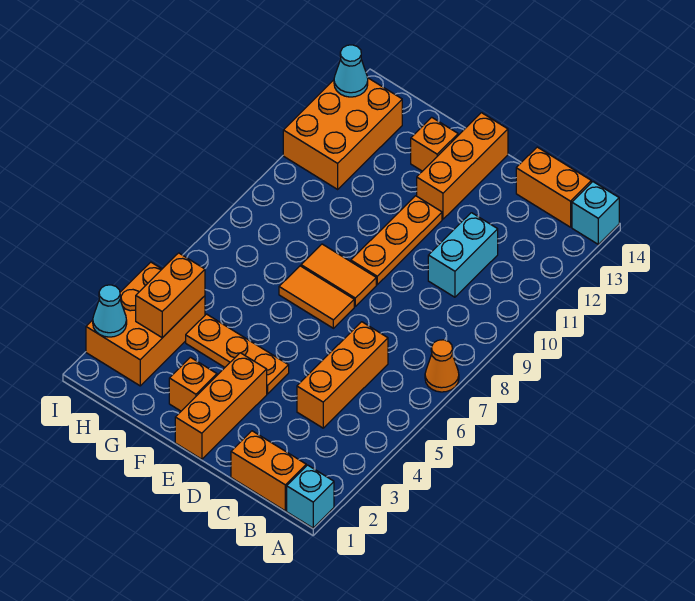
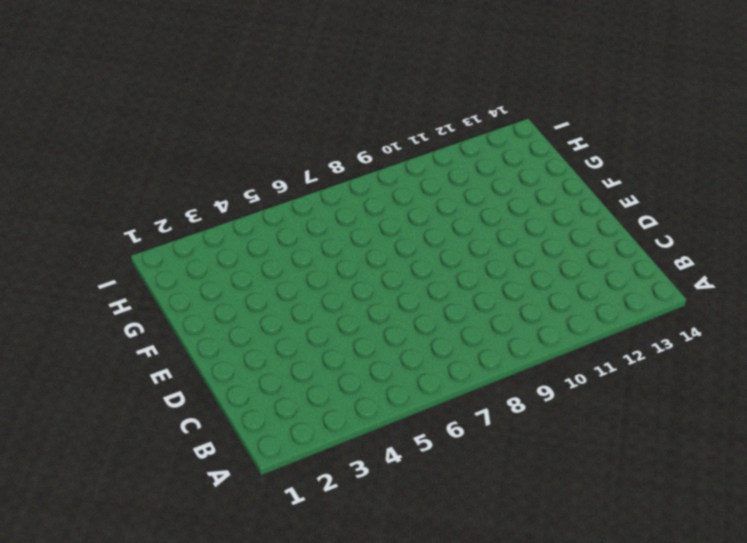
none -> cyan brick A1 level 1
none -> orange cone A7 level 1
none -> cyan brick A14 level 1

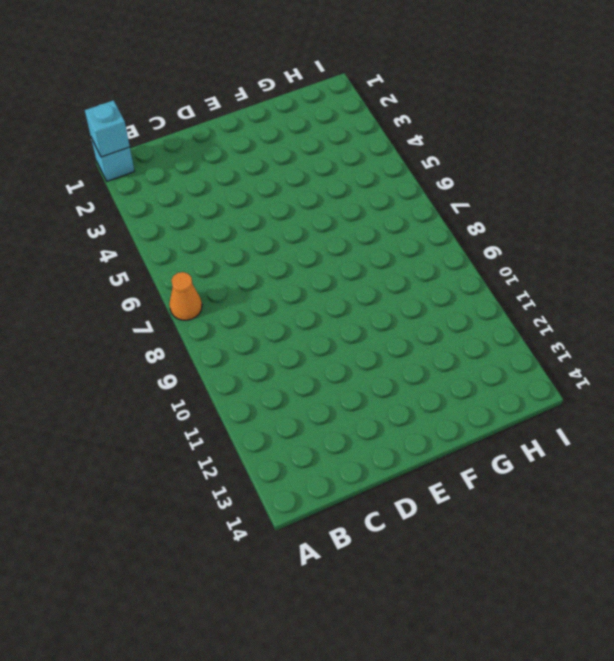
cyan brick A1 level 2 -> cyan brick A14 level 1
none -> orange brick B1:C1 level 1
none -> orange brick B14:C14 level 1
none -> orange brick C4:C6 level 1

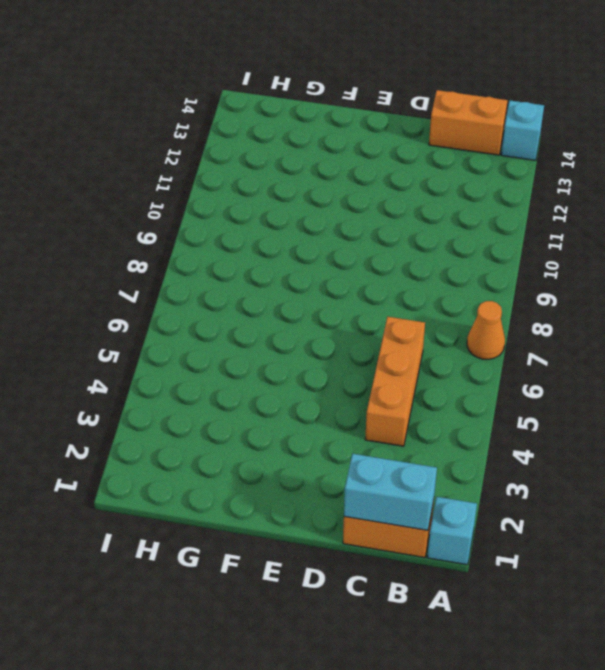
cyan brick B1:C1 level 2 -> cyan brick C10:C11 level 1
none -> orange brick E1:E3 level 1
none -> orange plate E4:G4 level 1
none -> orange tile E7:F7 level 1

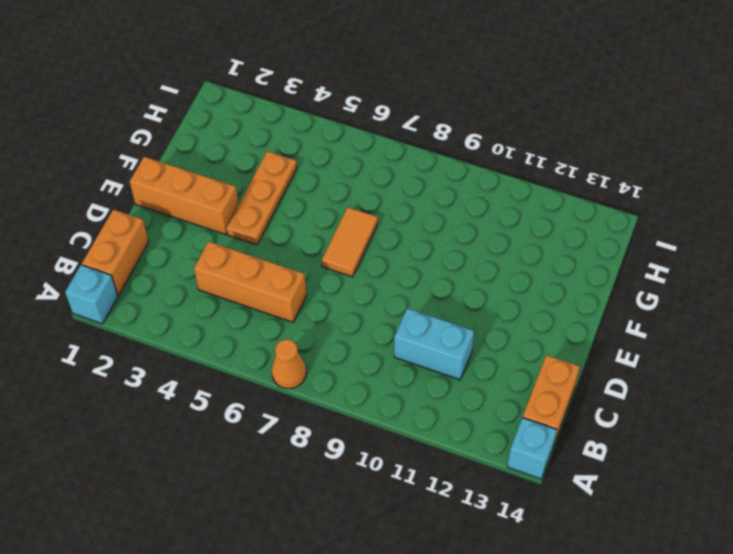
none -> orange tile E8:F8 level 1
none -> orange plate E9:E11 level 1
none -> orange brick E12:E14 level 1

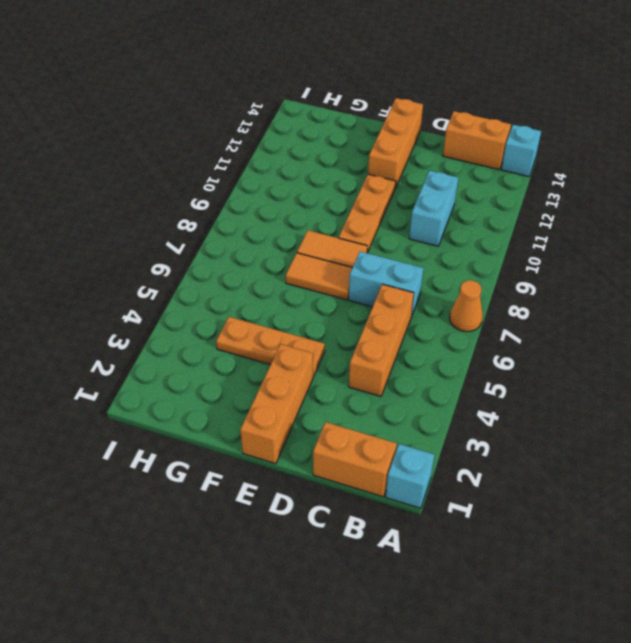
cyan brick C7:D7 level 1 -> none
none -> orange brick F2 level 1
none -> orange brick F13 level 1
none -> orange brick H2:I4 level 1

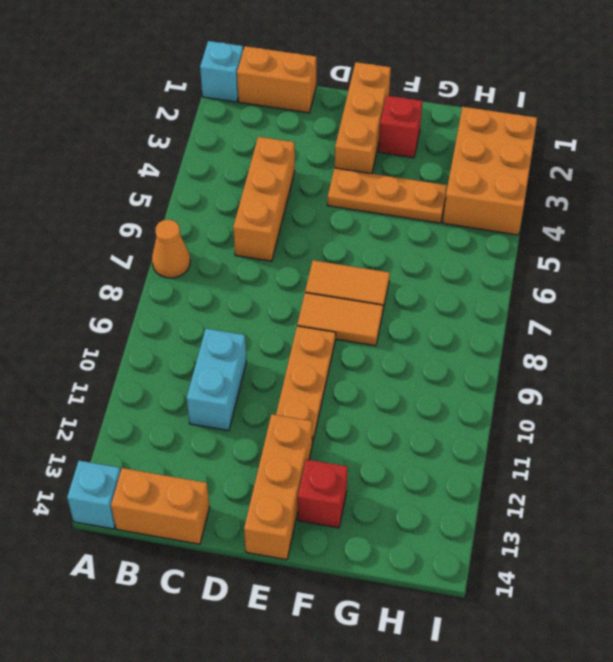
red brick F2 level 1 -> orange brick F2 level 1
red brick F13 level 1 -> orange brick F13 level 1
none -> orange brick H11:I13 level 1
none -> orange brick H3:H4 level 2
none -> cyan cone I2 level 2

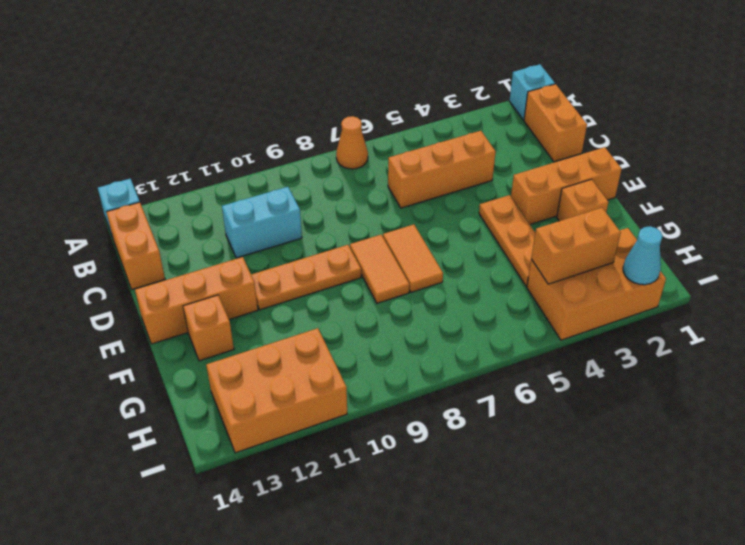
none -> cyan cone I13 level 2

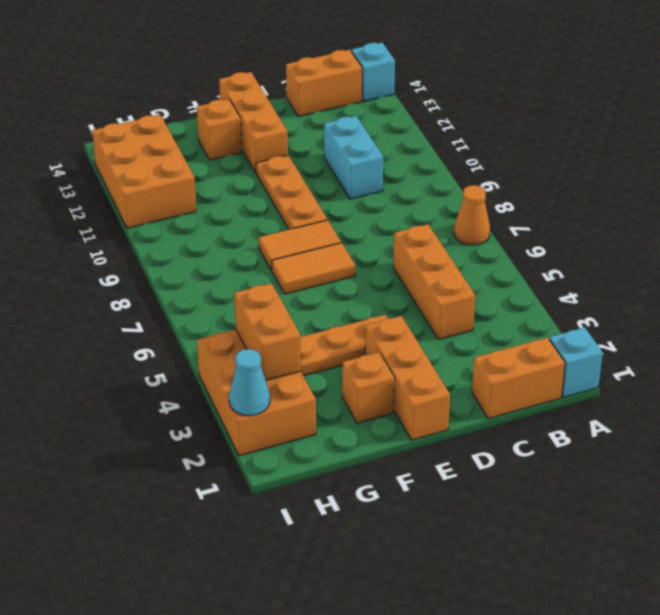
none -> cyan cone I13 level 2

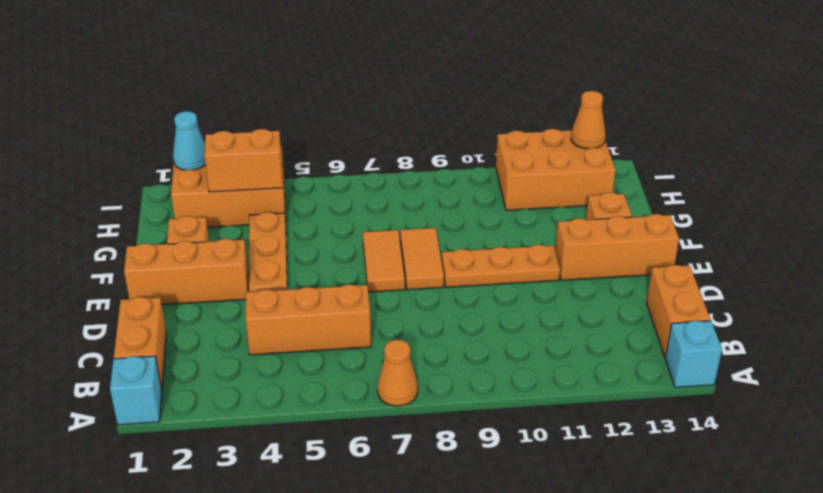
orange cone I13 level 2 -> cyan cone I13 level 2
none -> cyan brick C10:C11 level 1

